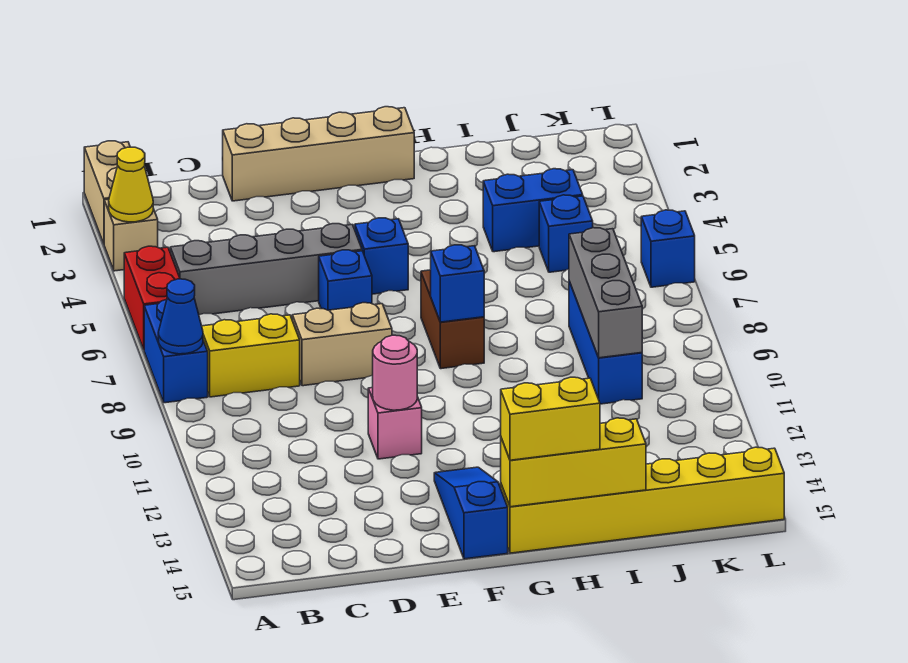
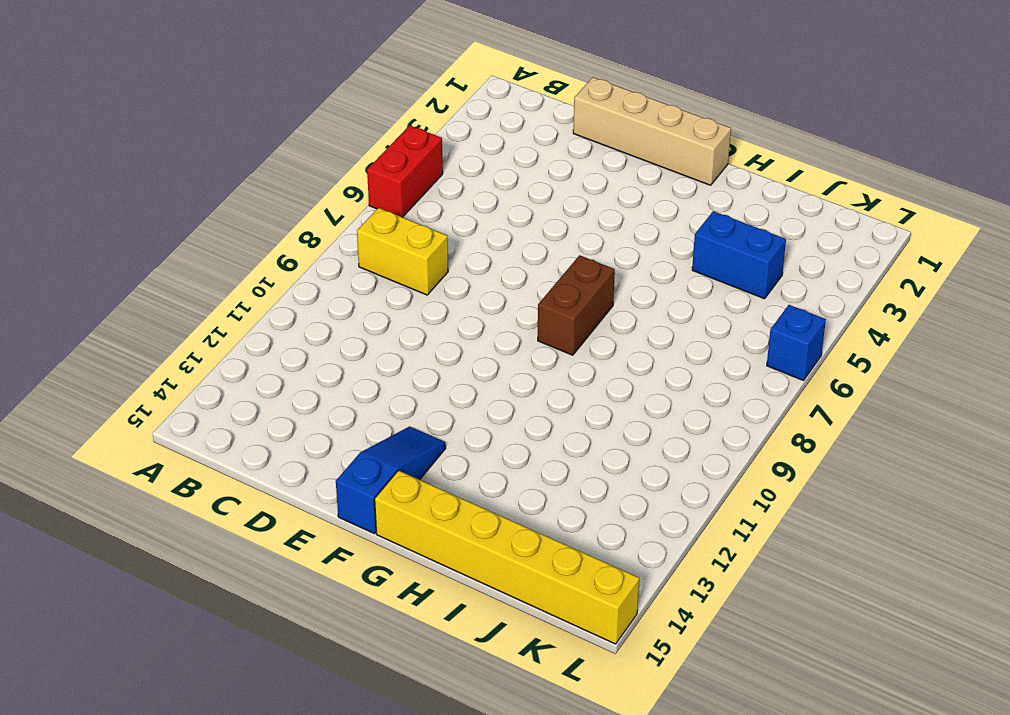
none -> tan brick A1:A2 level 1
none -> tan brick A3 level 1
none -> blue brick A7:A8 level 1

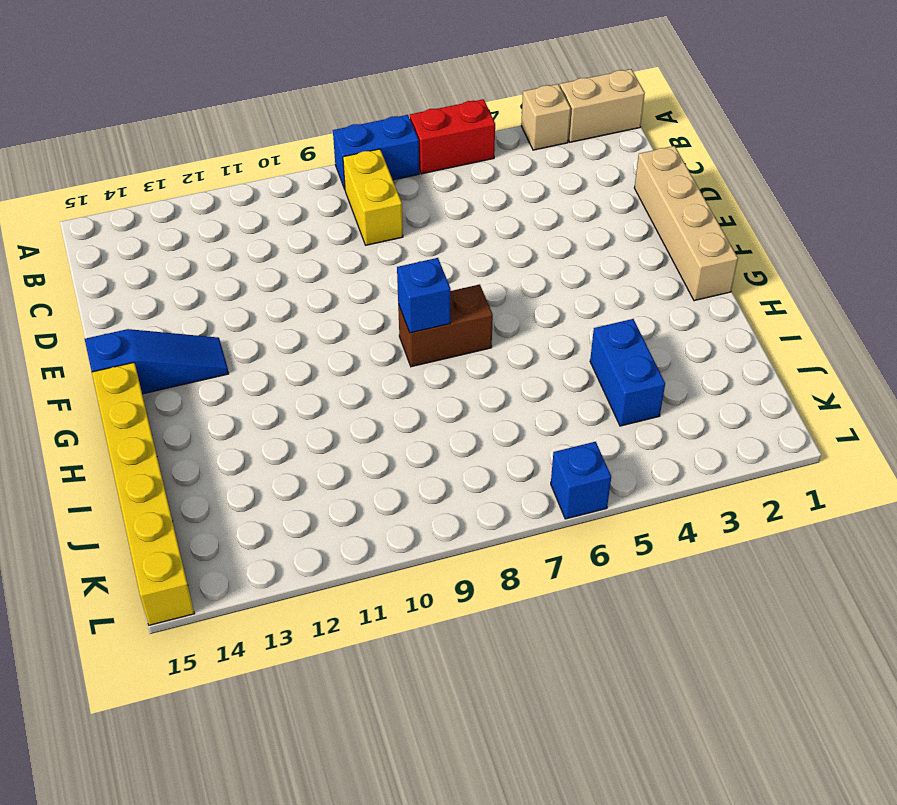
none -> grey brick B5:E5 level 1
none -> tan brick D8:E8 level 1
none -> blue brick E6 level 1

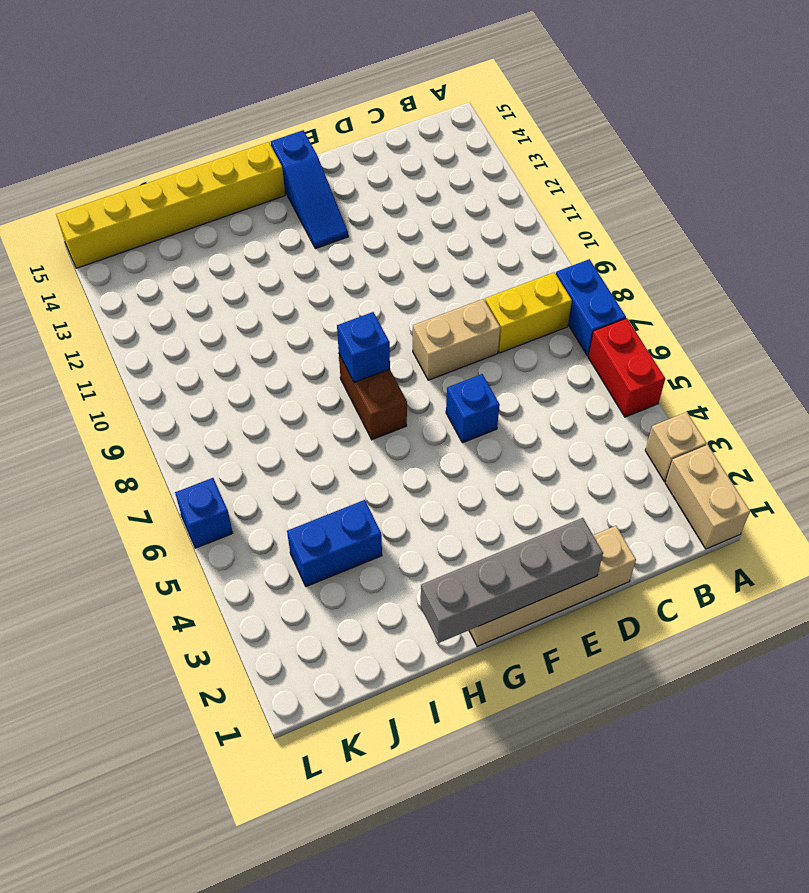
grey brick E1:H1 level 2 -> grey brick B5:E5 level 1
none -> pink brick E11 level 1
none -> blue brick F5 level 1
none -> blue brick J5 level 1

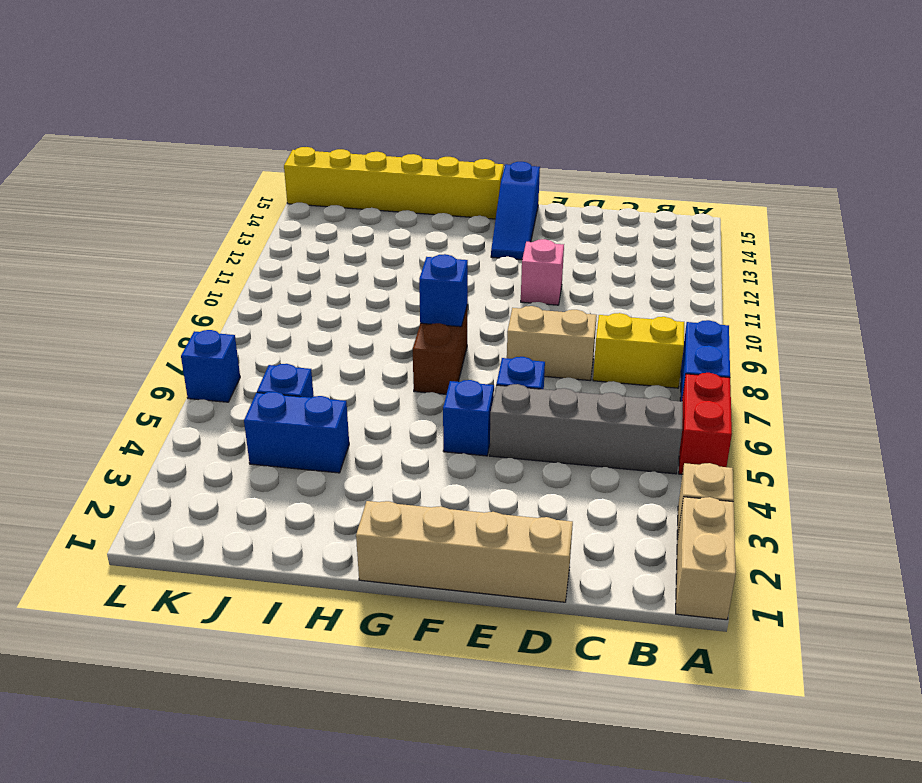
none -> blue brick J8:J10 level 1
none -> yellow cone A3 level 2
none -> blue cone A8 level 2

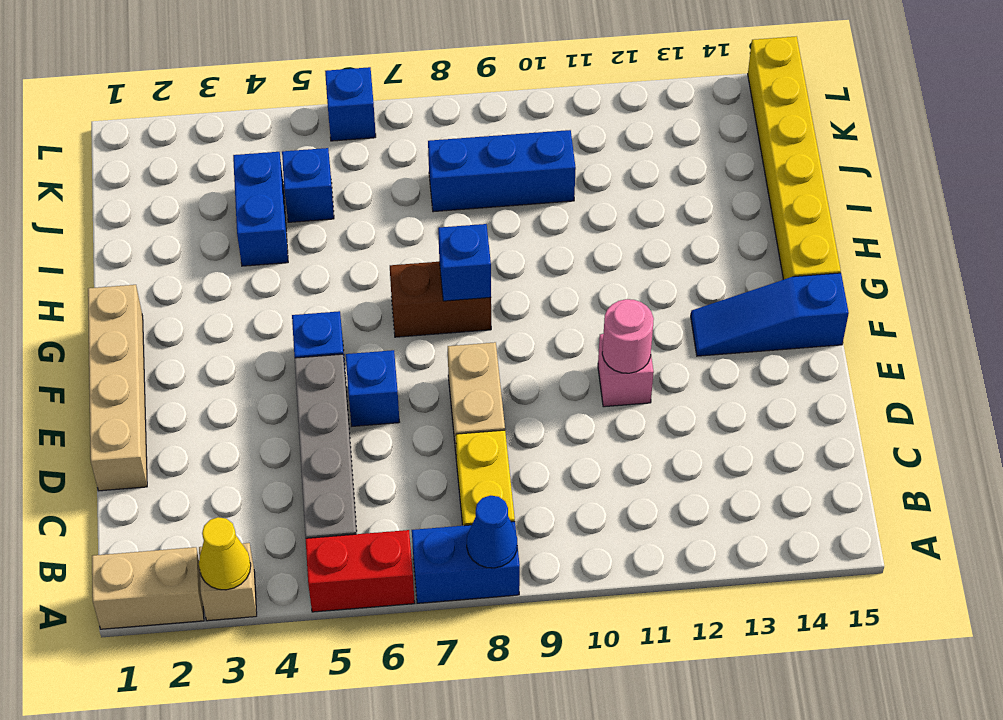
none -> yellow brick G15:I15 level 2
none -> grey brick J8:J10 level 2
none -> yellow brick G15:H15 level 3

